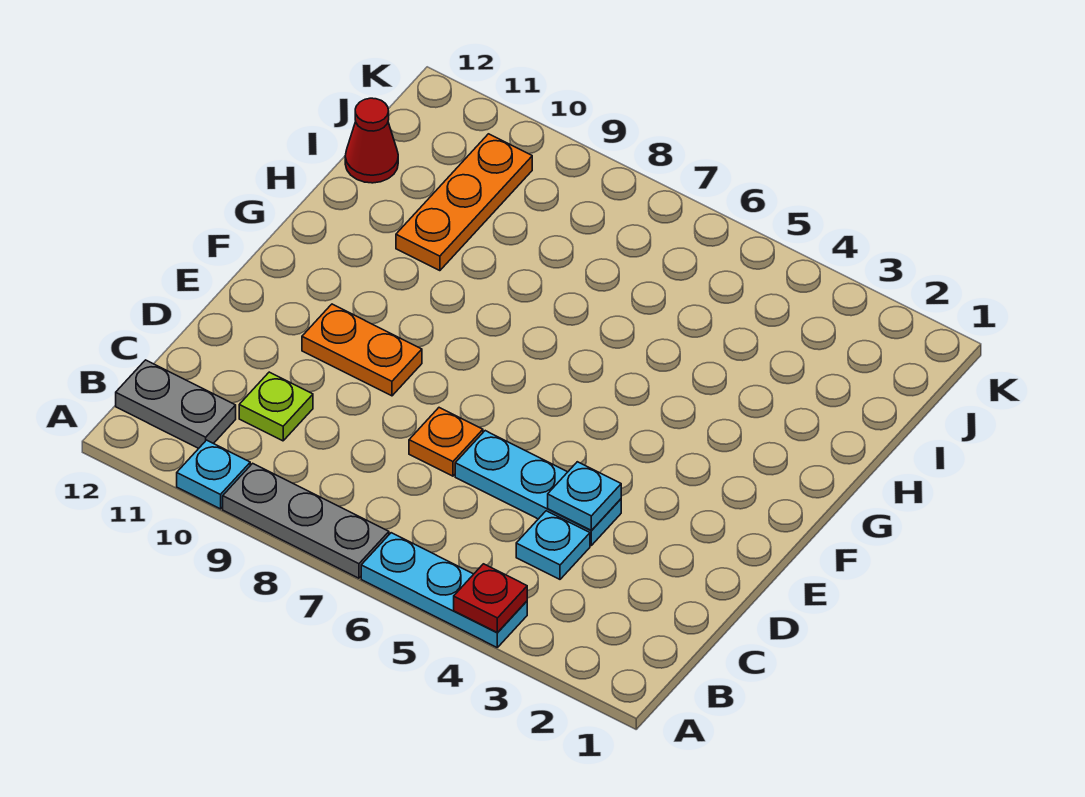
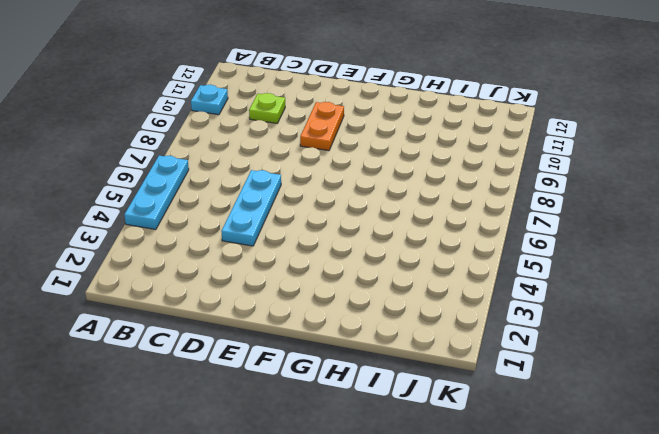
none -> grey plate A7:A9 level 1
none -> grey plate B11:B12 level 1
none -> cyan plate C4 level 1

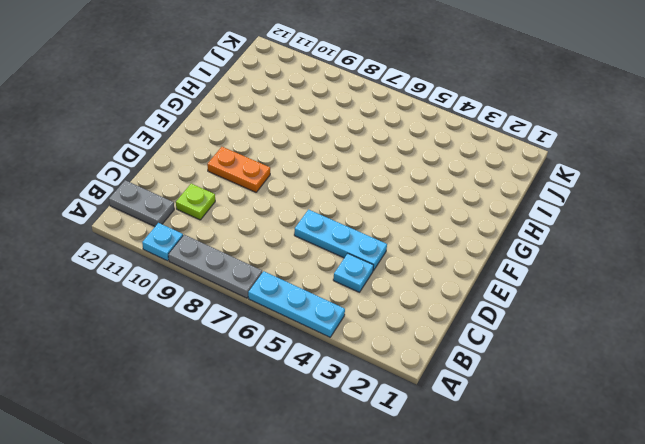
none -> orange plate D7 level 1
none -> orange plate H10:J10 level 1
none -> red cone I12 level 1

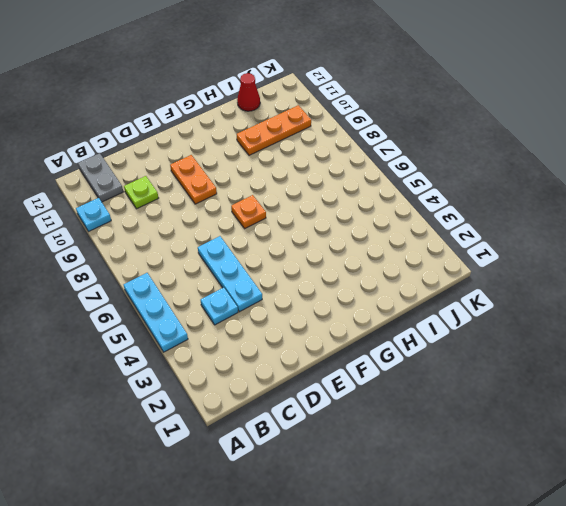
orange plate F7 level 1 -> orange plate D7 level 1
none -> grey plate A7:A9 level 1
none -> red plate A4 level 2
none -> cyan plate D4 level 2

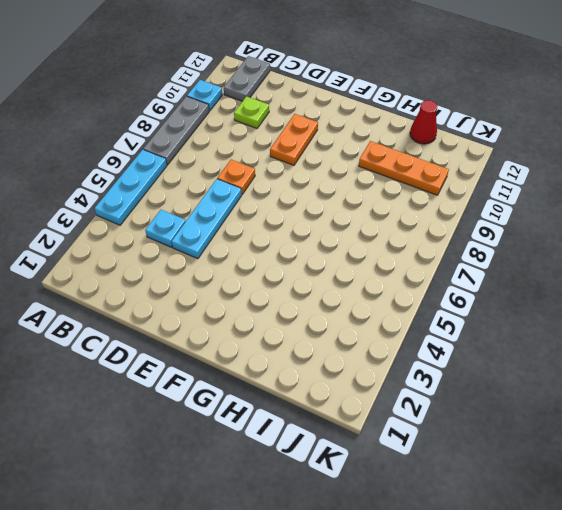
none -> red plate A4 level 2
none -> cyan plate D4 level 2

